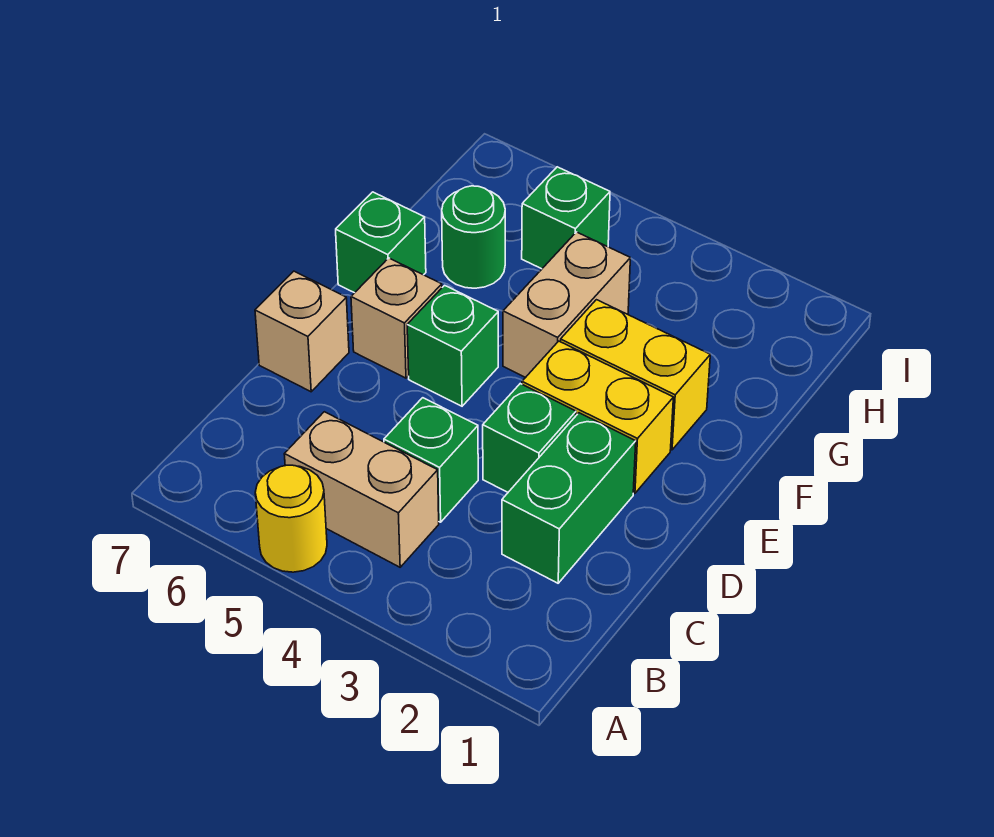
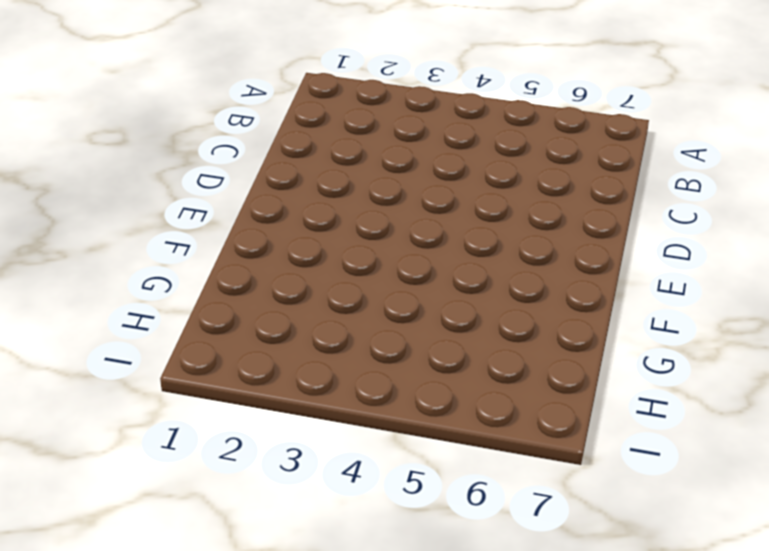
none -> yellow round brick A5 level 1
none -> tan brick B4:B5 level 1
none -> green brick C2:D2 level 1

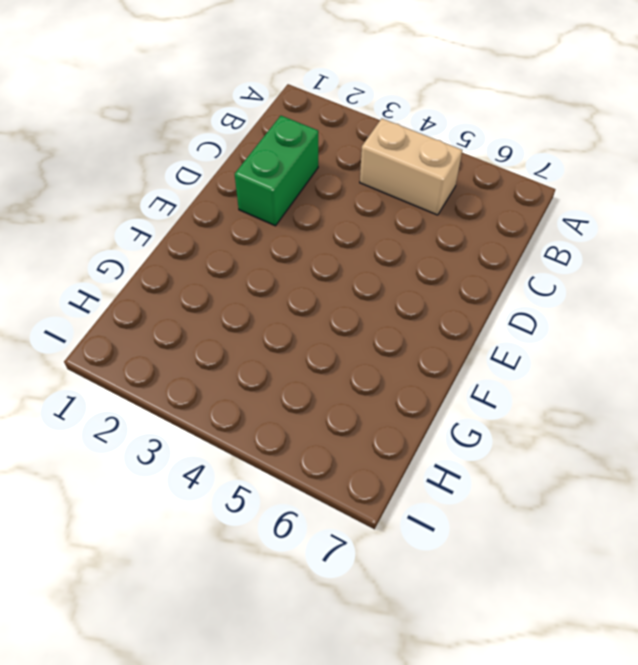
none -> yellow round brick A5 level 1
none -> green brick C4 level 1
none -> green brick D3 level 1

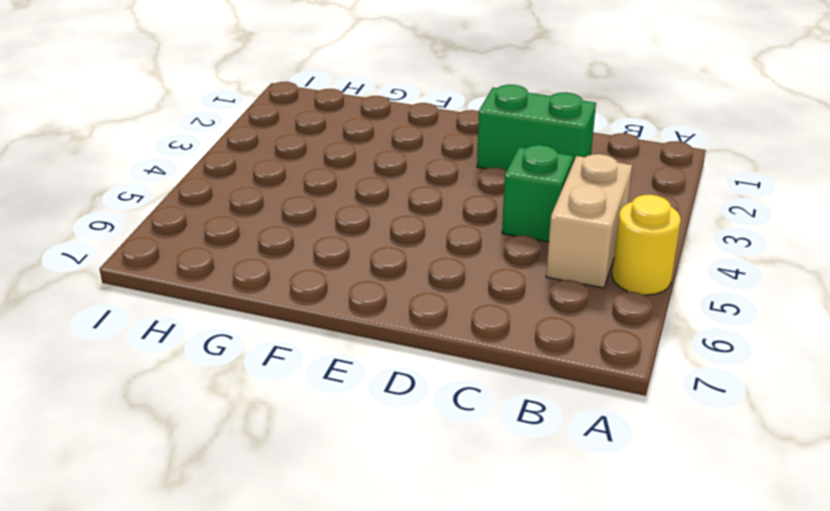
none -> green brick D3 level 1
none -> tan brick D7 level 1
none -> yellow brick E2:E3 level 1

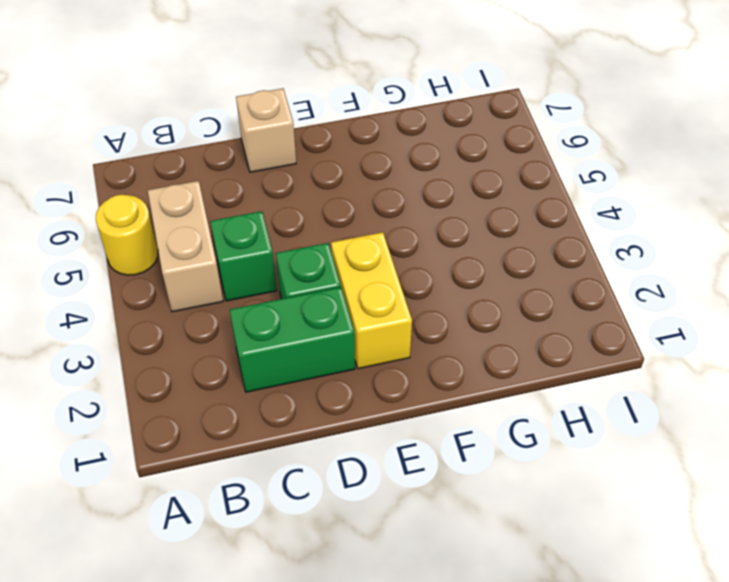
none -> green brick E5 level 1
none -> tan brick E6 level 1
none -> yellow brick F2:F3 level 1

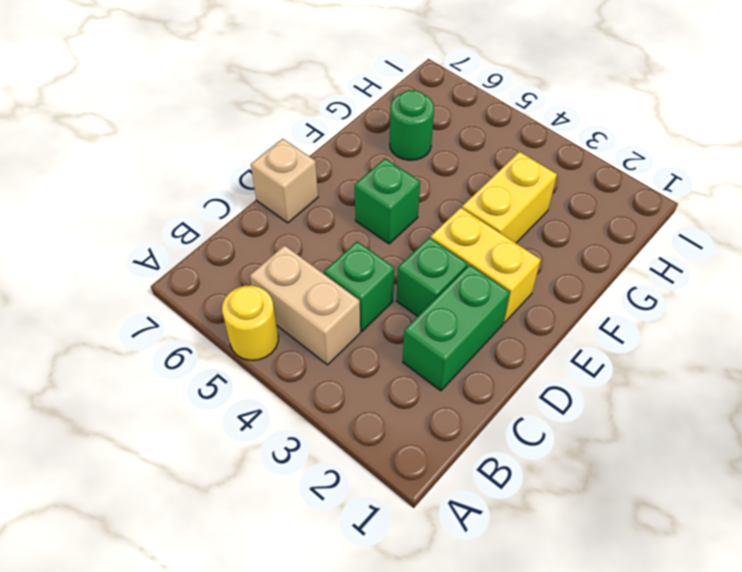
yellow brick F3:G3 level 1 -> yellow brick F2:F3 level 1
none -> tan brick E6 level 1
none -> tan brick F4:G4 level 1
none -> green brick F7 level 1

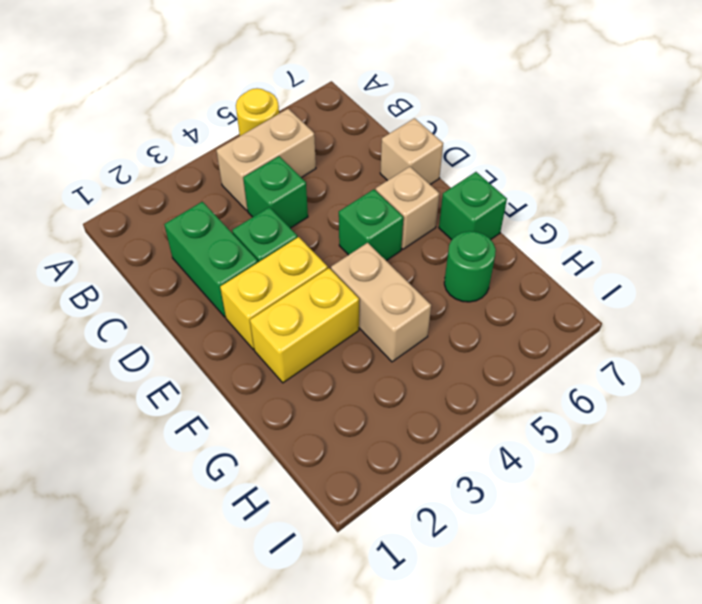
none -> green brick H5 level 1

